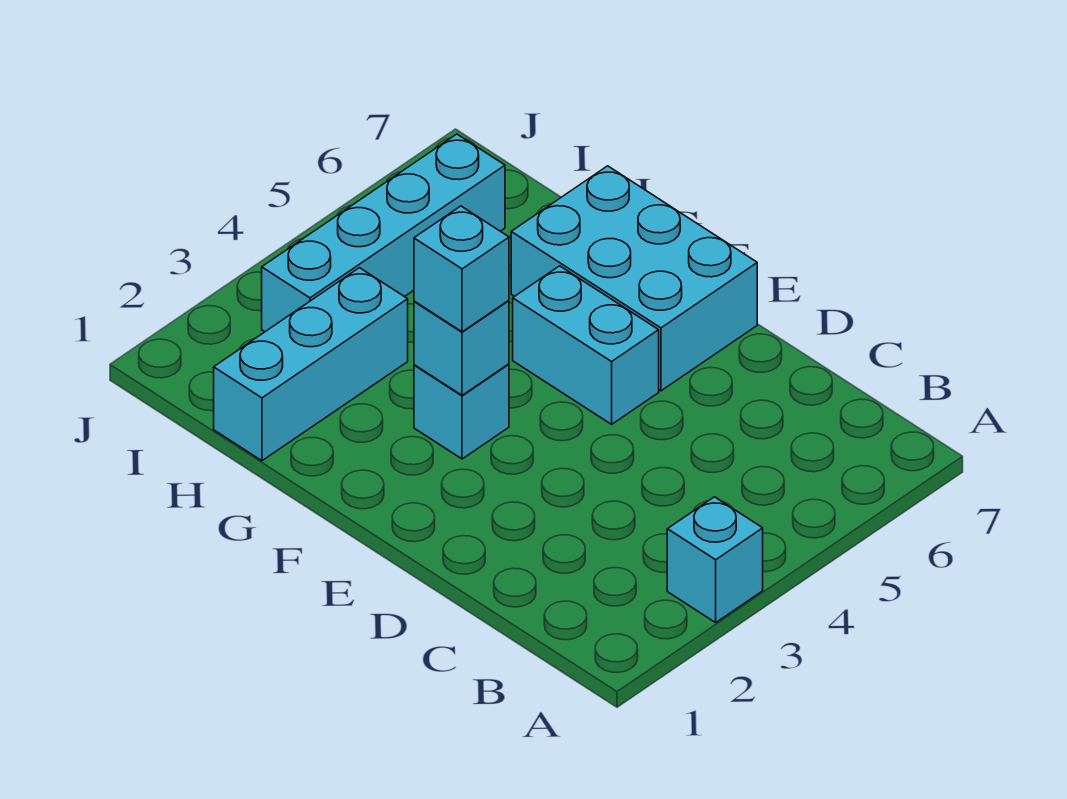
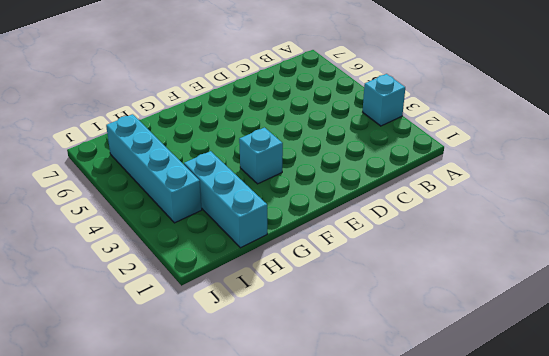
none -> cyan brick E5:F5 level 1
none -> cyan brick E6:G7 level 1

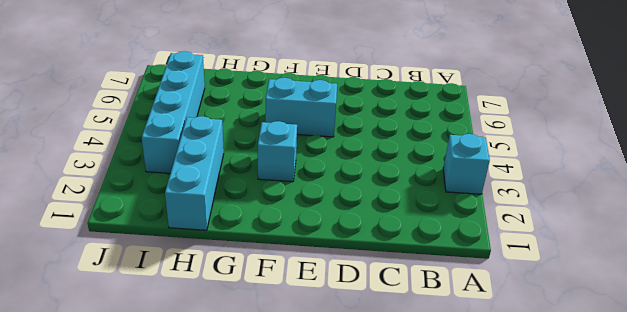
none -> cyan brick E6:G7 level 1
none -> cyan brick F3 level 2

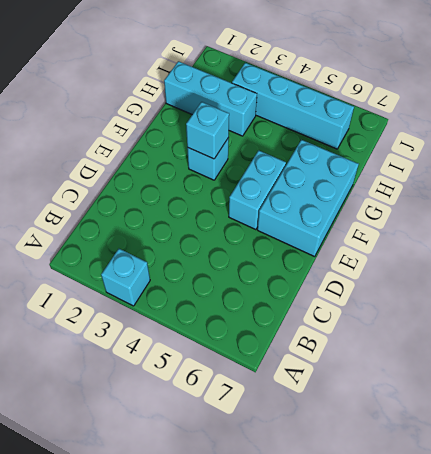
none -> cyan brick F3 level 3

